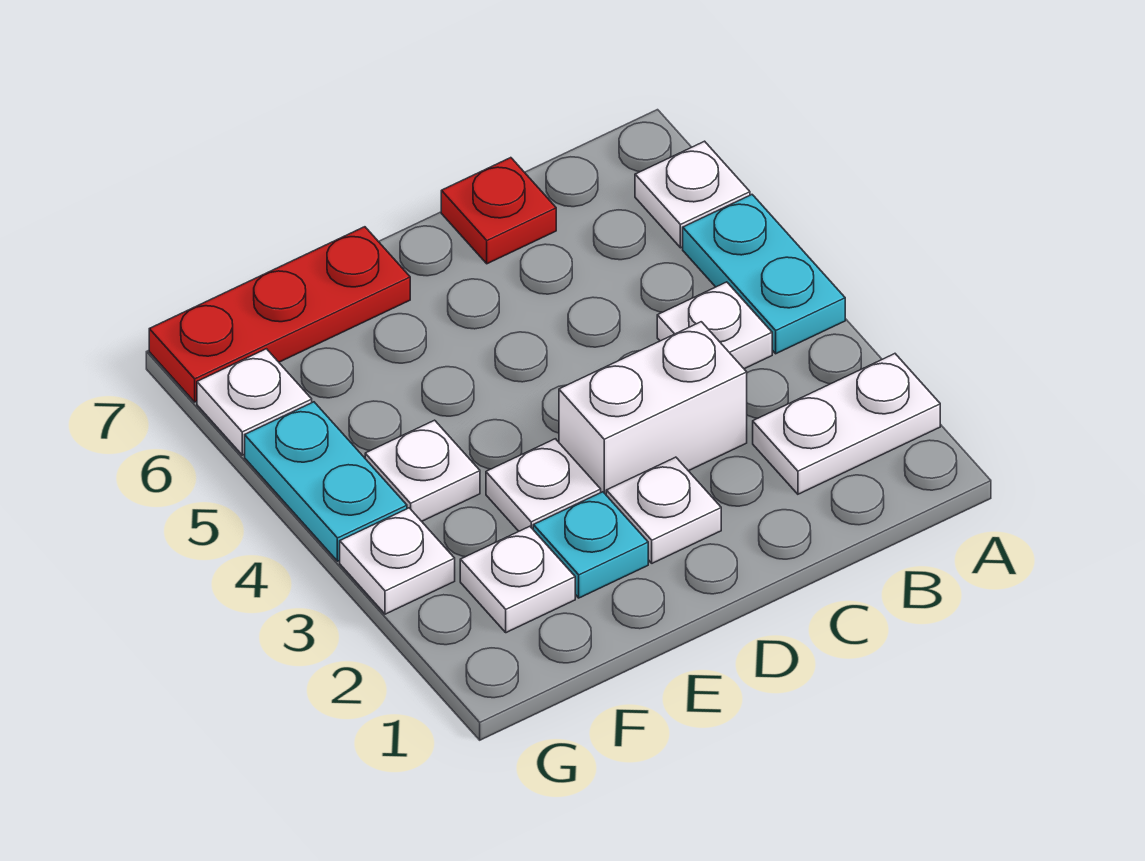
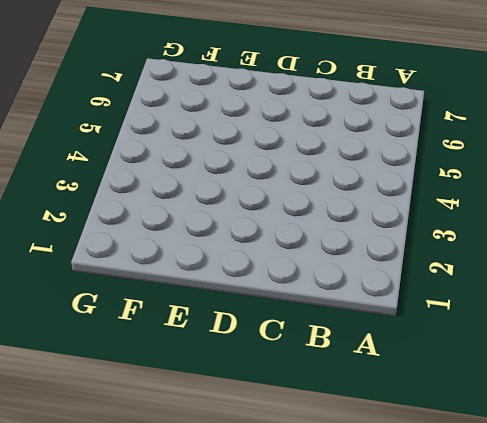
none -> white plate A2:B2 level 1
none -> cyan plate A4:A5 level 1
none -> white plate A6 level 1

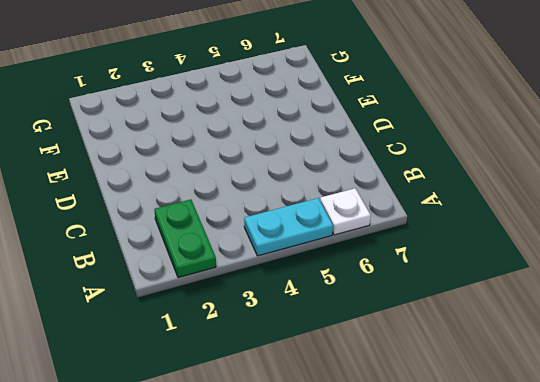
green plate A2:B2 level 1 -> white plate A2:B2 level 1
none -> white plate B4 level 1
none -> white brick C3:D3 level 1
none -> red plate C7 level 1

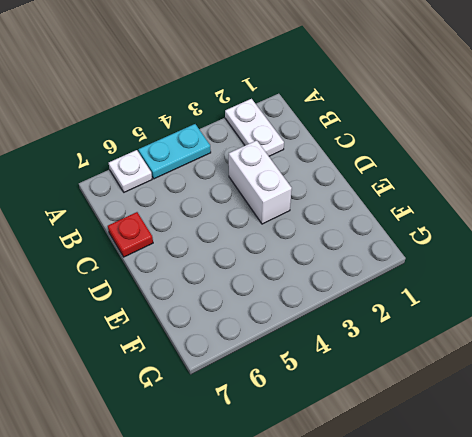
none -> white plate B4 level 1
none -> white plate D2 level 1
none -> cyan plate E2 level 1

